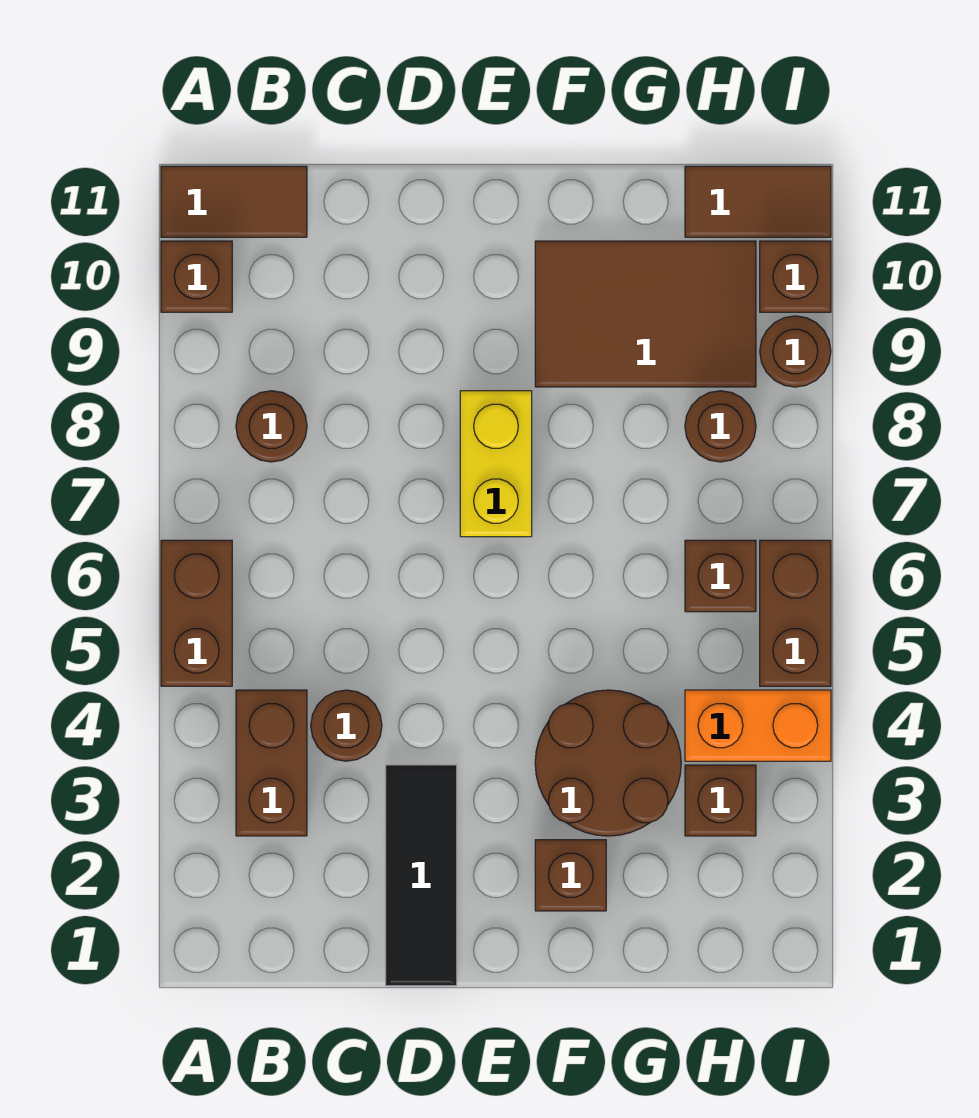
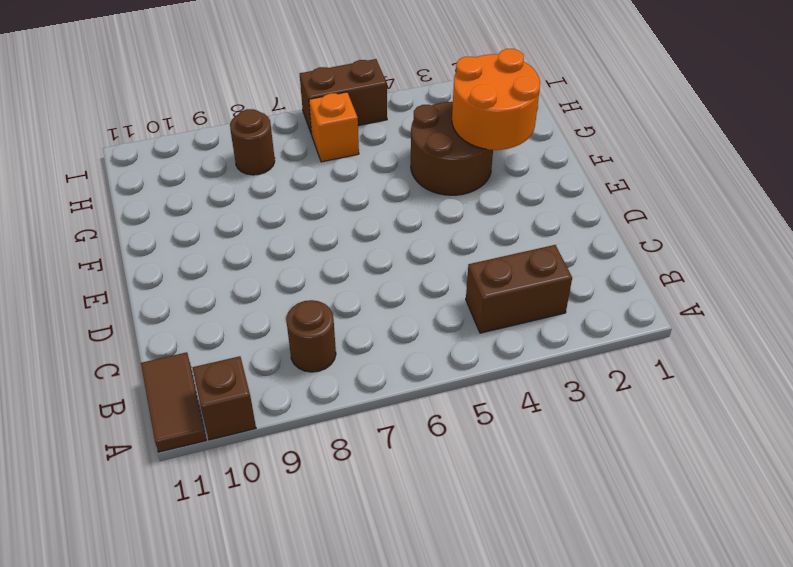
orange round brick F2:G3 level 2 -> none
orange brick H6 level 1 -> brown brick H6 level 1
none -> brown brick A5:A6 level 1
none -> brown round brick C4 level 1
none -> black tile D1:D3 level 1

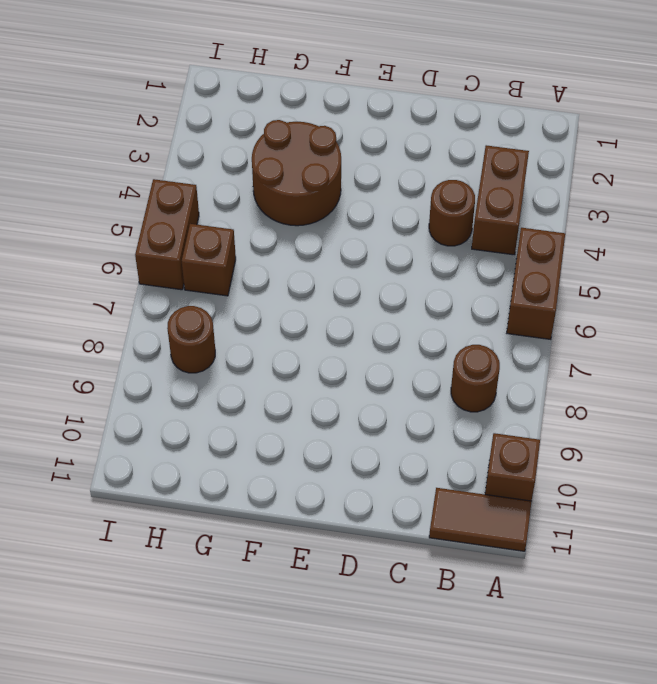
none -> black tile D1:D3 level 1
none -> yellow brick E7:E8 level 1
none -> brown brick F2 level 1

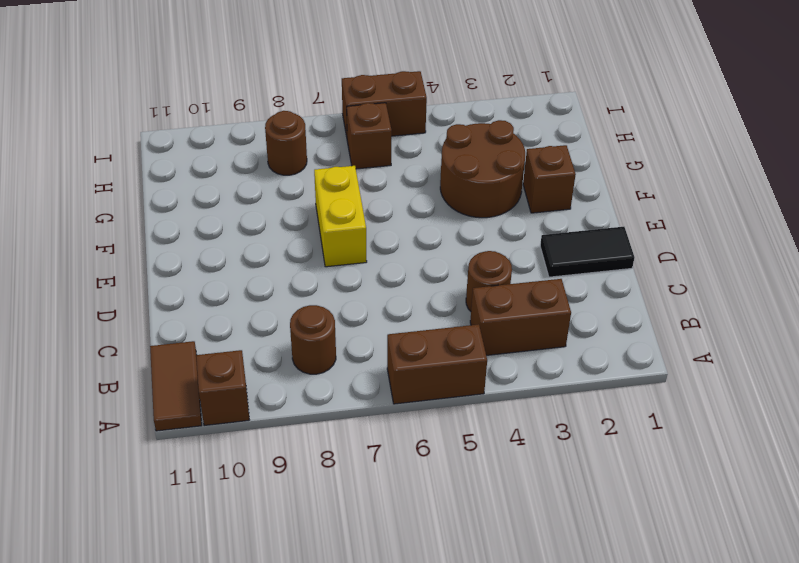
black tile D1:D2 level 1 -> black tile D1:D3 level 1
yellow brick E7:F7 level 1 -> yellow brick E7:E8 level 1
none -> brown tile F9:H10 level 1
none -> brown brick H3 level 1
none -> orange brick H4:I4 level 1

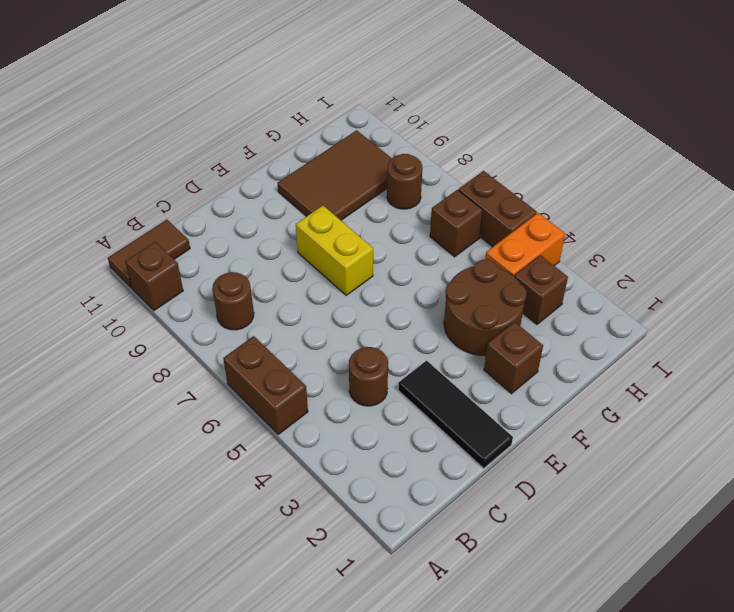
none -> brown brick B3:B4 level 1
none -> brown tile H11:I11 level 1
none -> brown round brick I9 level 1

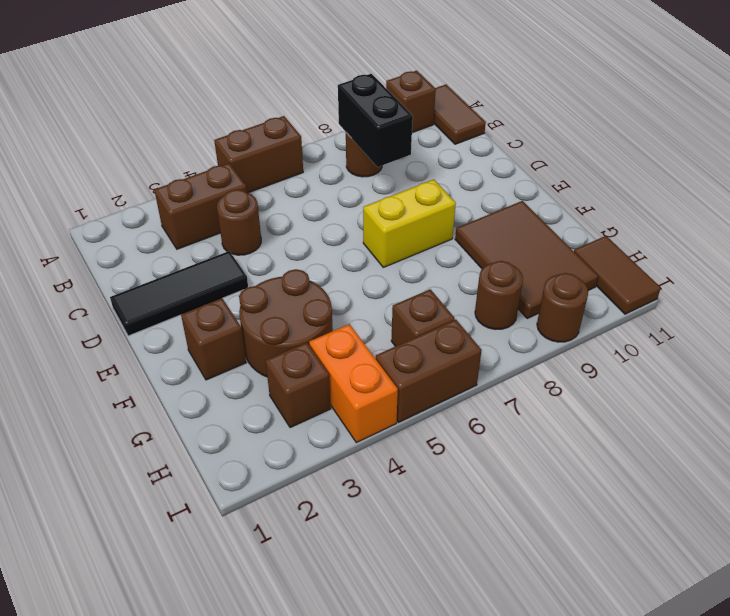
black brick B8:C8 level 2 -> none
none -> brown brick I10 level 1

